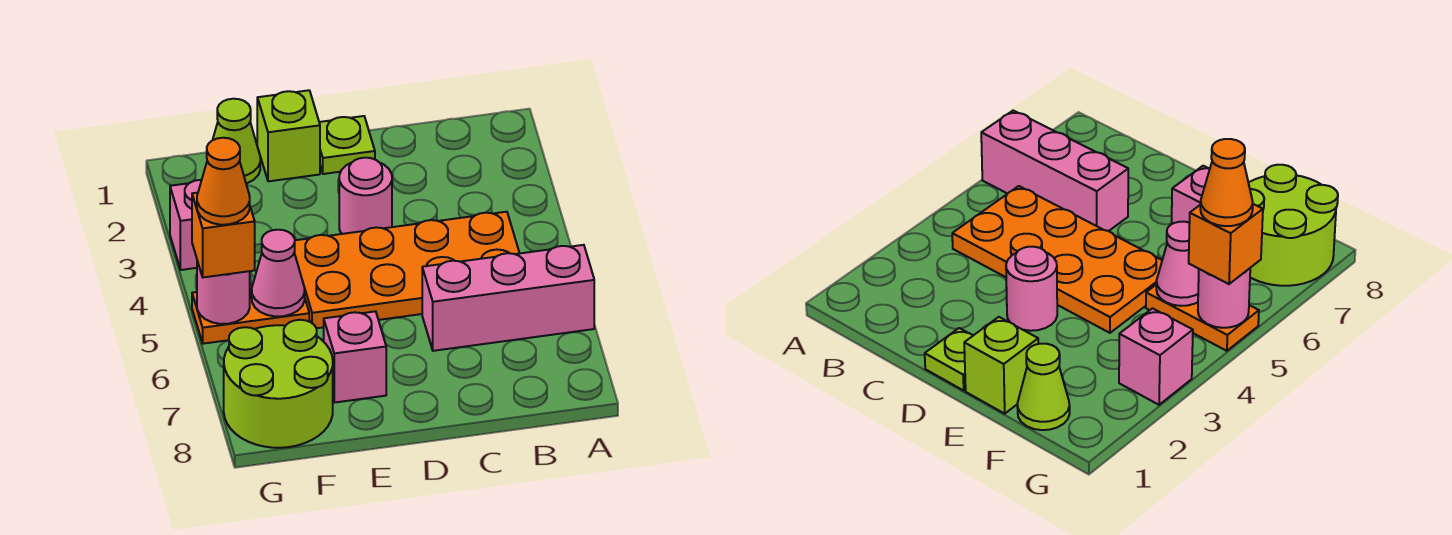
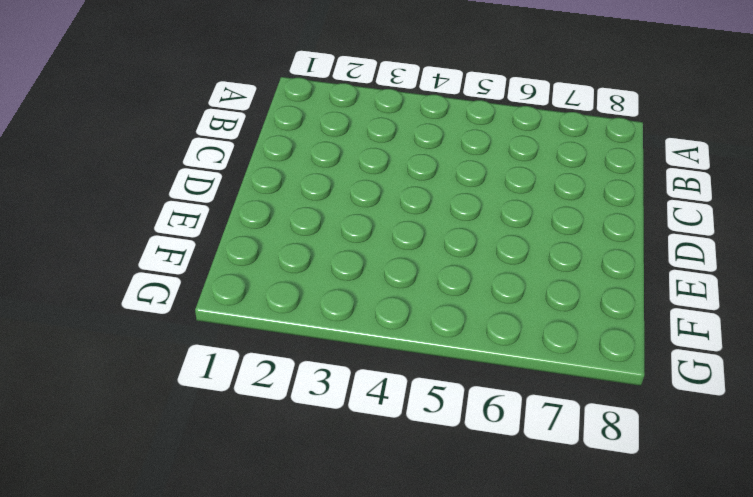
none -> pink brick A6:C6 level 1
none -> orange plate B4:E5 level 1
none -> lime plate D1 level 1

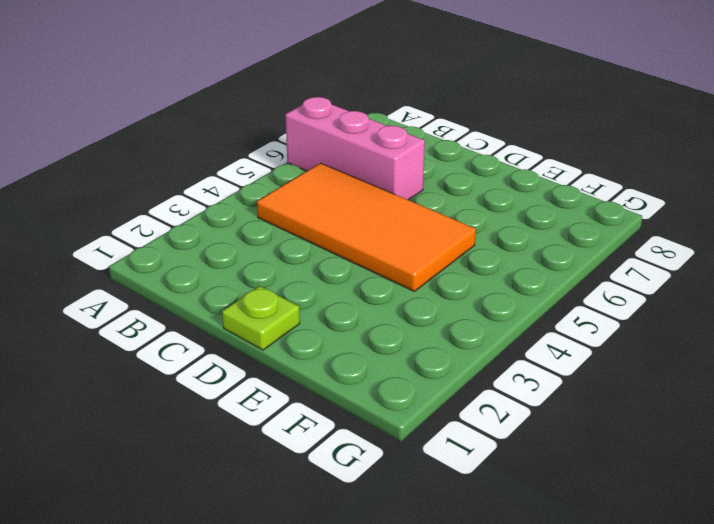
orange tile B4:E5 level 1 -> orange plate B4:E5 level 1
none -> pink round brick D3 level 1
none -> lime brick E1 level 1
none -> pink brick E7 level 1

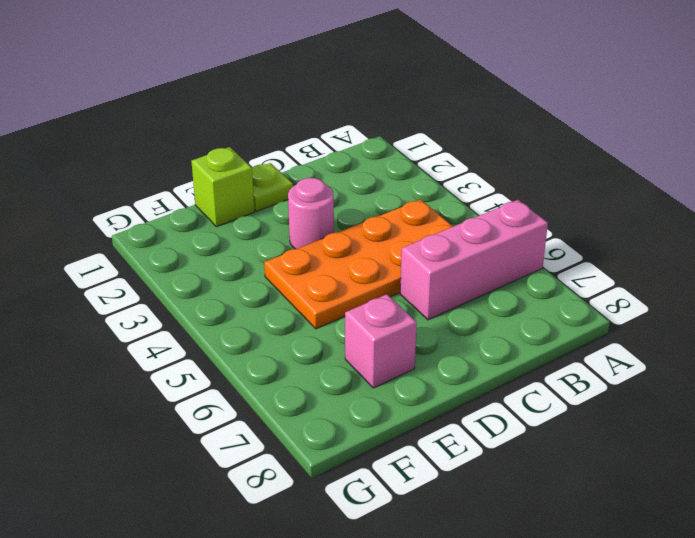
none -> lime cone F1 level 1
none -> orange plate F5:G5 level 1
none -> lime round brick F7:G8 level 1

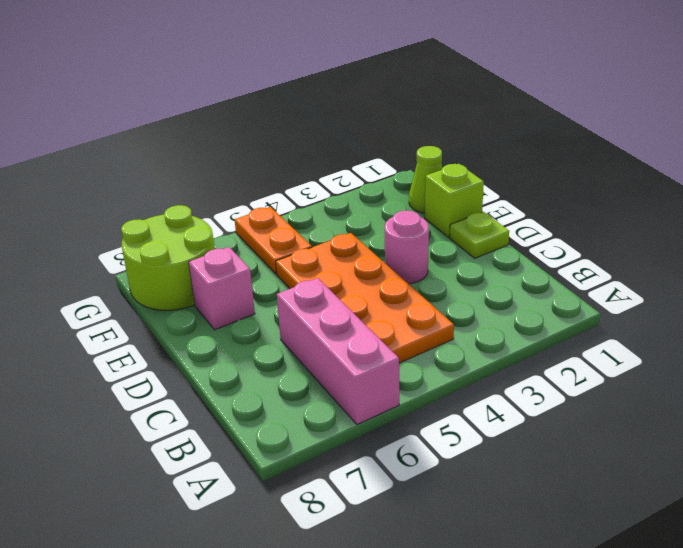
none -> pink brick G3 level 1
none -> pink cone F5 level 2
none -> pink round brick G5 level 2

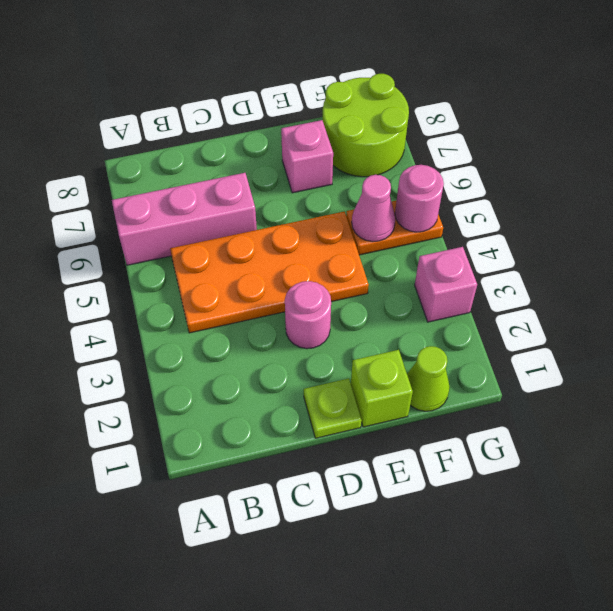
none -> orange brick G5 level 3
none -> orange cone G5 level 4

